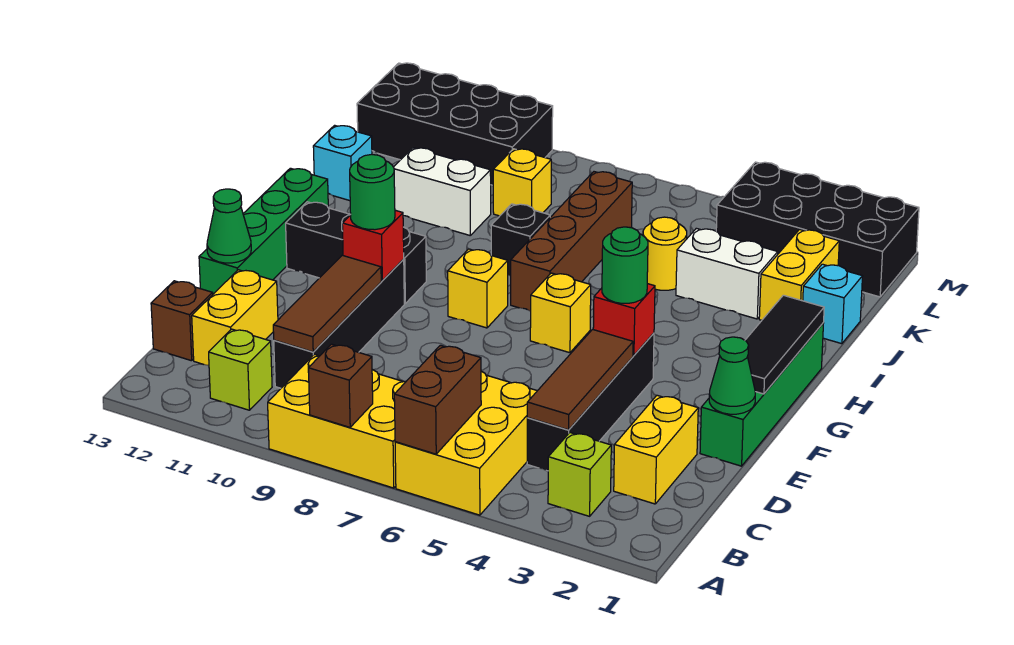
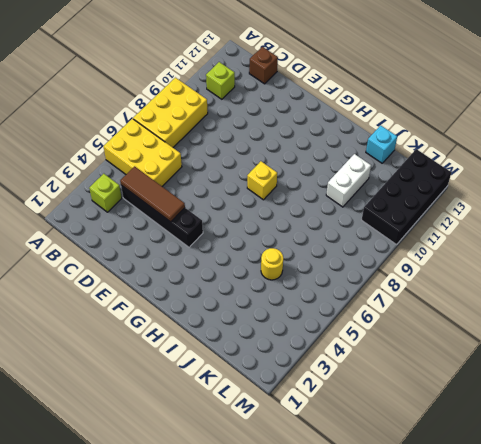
none -> yellow brick C2:D2 level 1
none -> black brick C10:F10 level 1
none -> yellow brick C12:D12 level 1
none -> green brick E1:H1 level 1

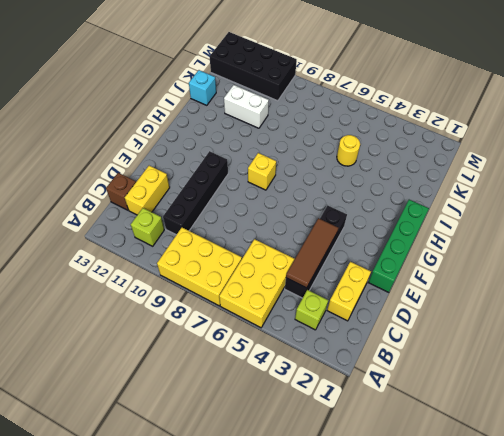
none -> green brick E13:H13 level 1
none -> yellow brick G6 level 1
none -> black brick G10:G12 level 1
none -> brown brick H7:K7 level 1

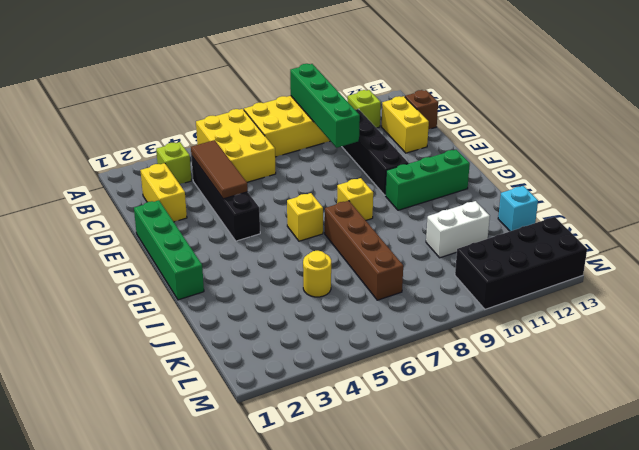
green brick A9:D9 level 2 -> green brick E13:H13 level 1
green brick G10:G12 level 1 -> black brick G10:G12 level 1
none -> black brick I8 level 1
none -> cyan brick J1 level 1
none -> yellow brick J2:K2 level 1
none -> white brick J3:J4 level 1

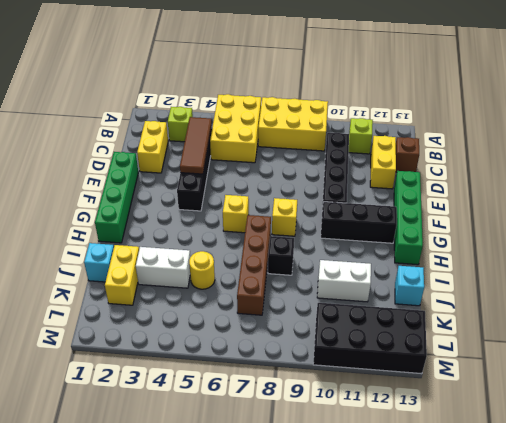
none -> yellow brick K9 level 1
none -> black brick L1:M4 level 1
none -> brown brick A6:B6 level 2
none -> brown brick A8 level 2

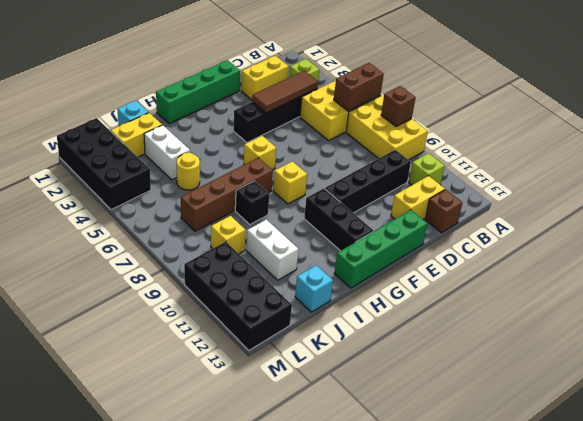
none -> brown tile C10:E10 level 2
none -> green cone E1 level 2
none -> green cone E13 level 2
none -> black tile F1:H1 level 2

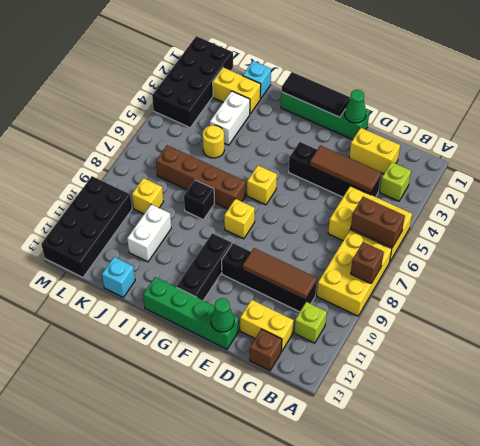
none -> red brick F4 level 2
none -> red brick F10 level 2
none -> green round brick F4 level 3
none -> green round brick F10 level 3

